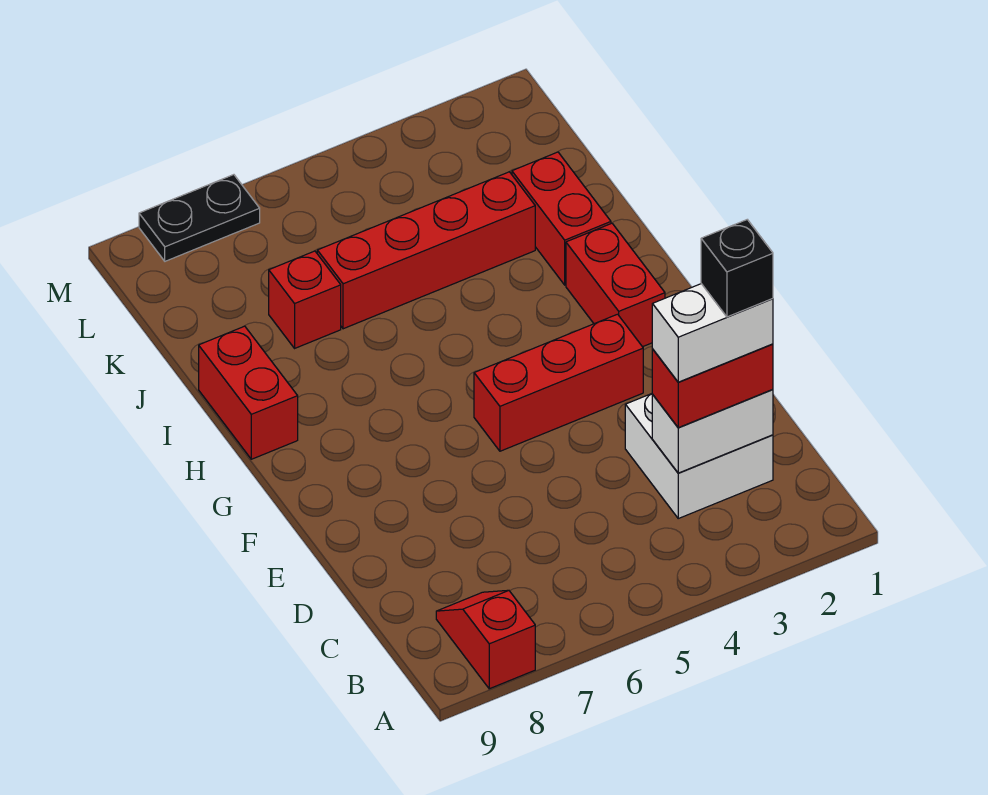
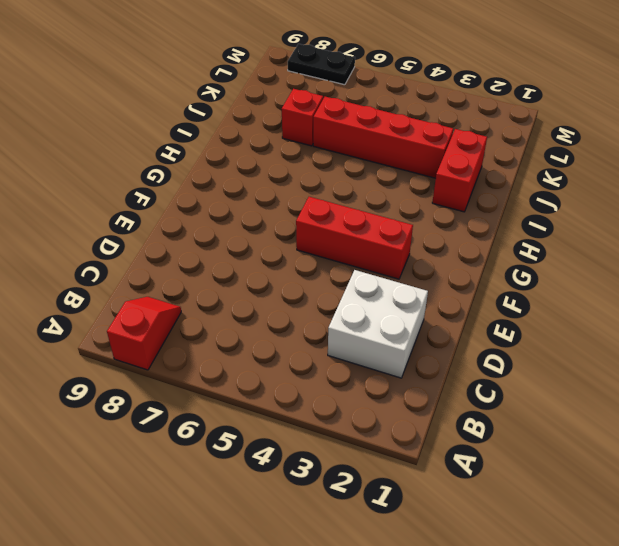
none -> red brick G2:H2 level 1
none -> red brick H9:I9 level 1
none -> white brick C2:C3 level 2

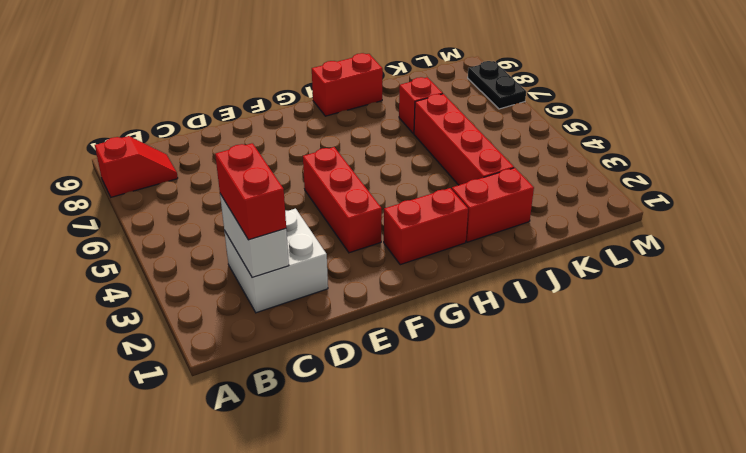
none -> white brick C2:C3 level 4
none -> black brick C2 level 5

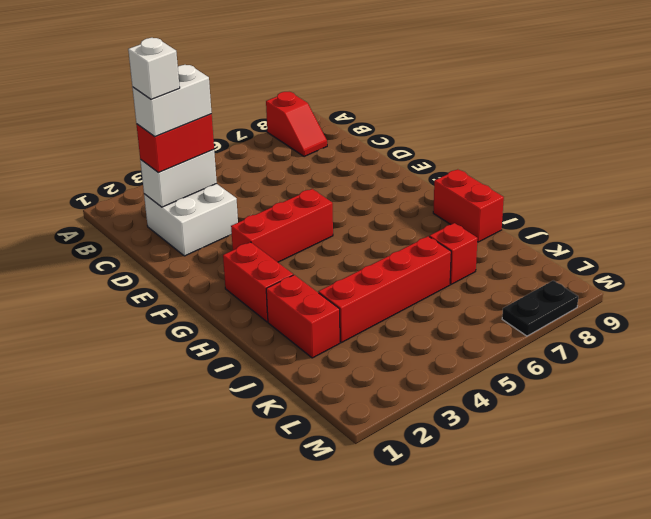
white brick C2 level 5 -> black brick C2 level 5

